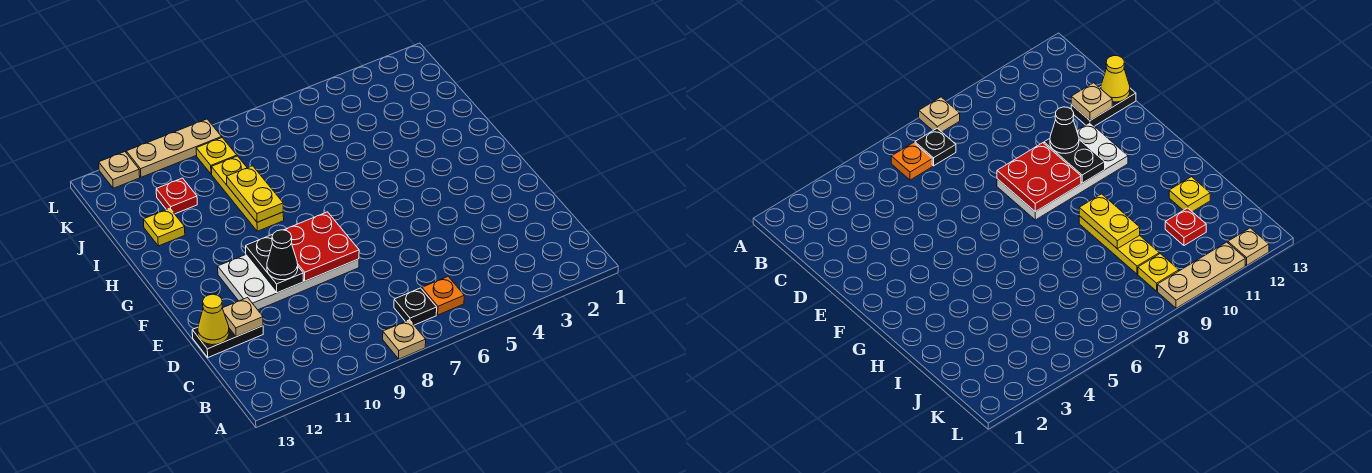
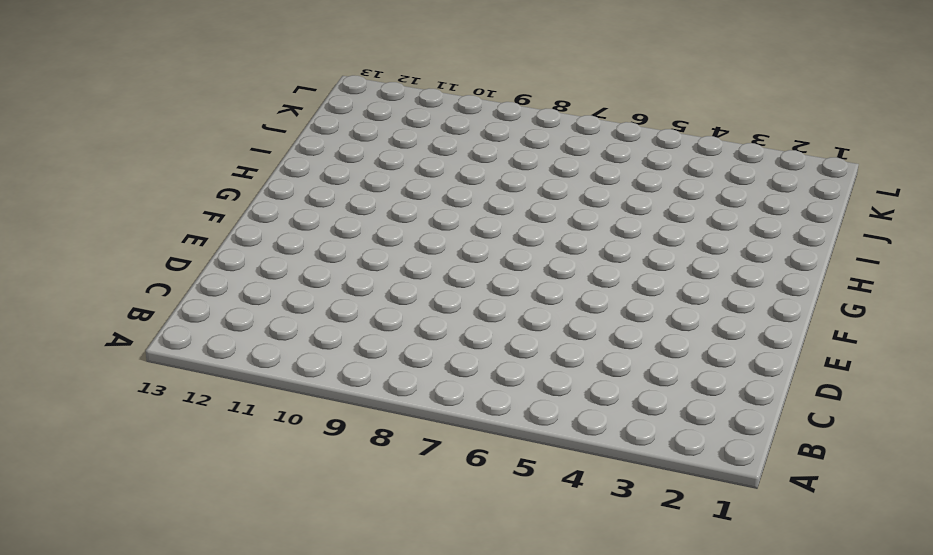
none -> tan plate A8 level 1
none -> orange plate B6 level 1
none -> black plate B7 level 1

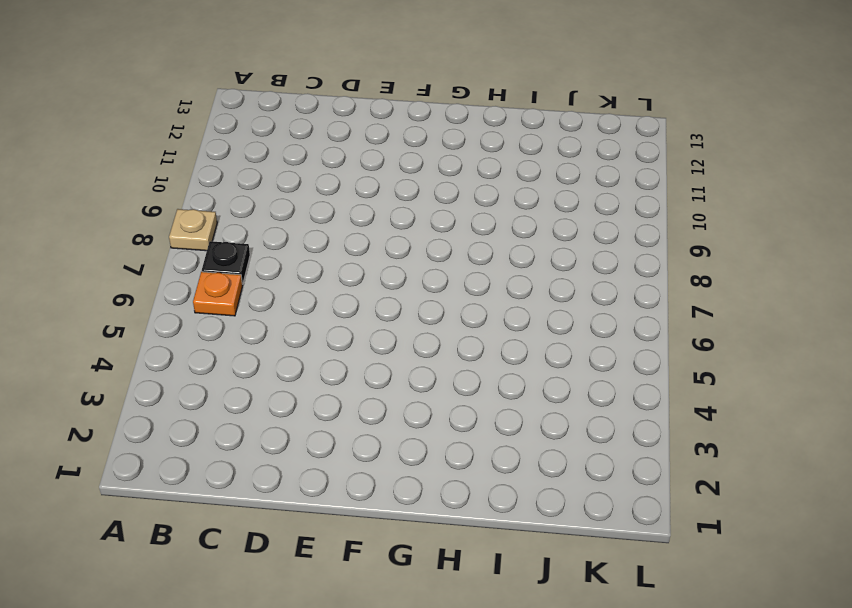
none -> black plate D12:D13 level 1
none -> white plate E8:F11 level 1
none -> yellow plate H9:J9 level 1

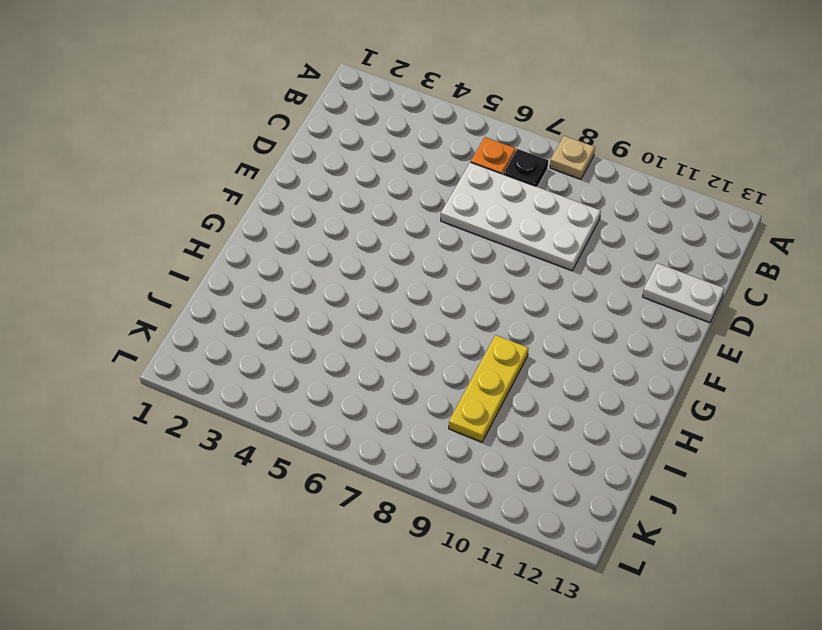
white plate C6:D9 level 1 -> white plate E8:F11 level 1
white plate D12:D13 level 1 -> black plate D12:D13 level 1
none -> yellow plate I12 level 1
none -> red plate J11 level 1
none -> yellow plate K9 level 1

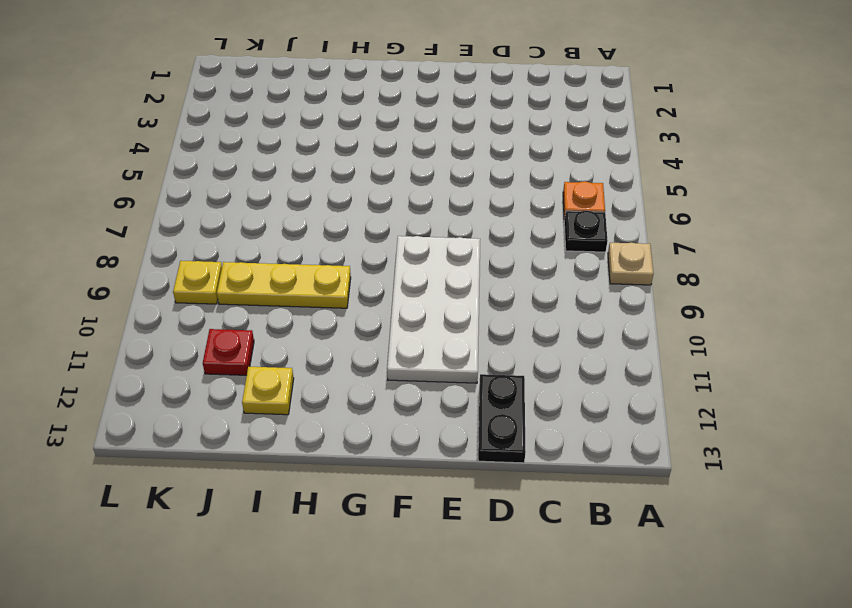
none -> tan plate L9:L11 level 1
none -> tan plate L12 level 1
none -> tan plate D12 level 2

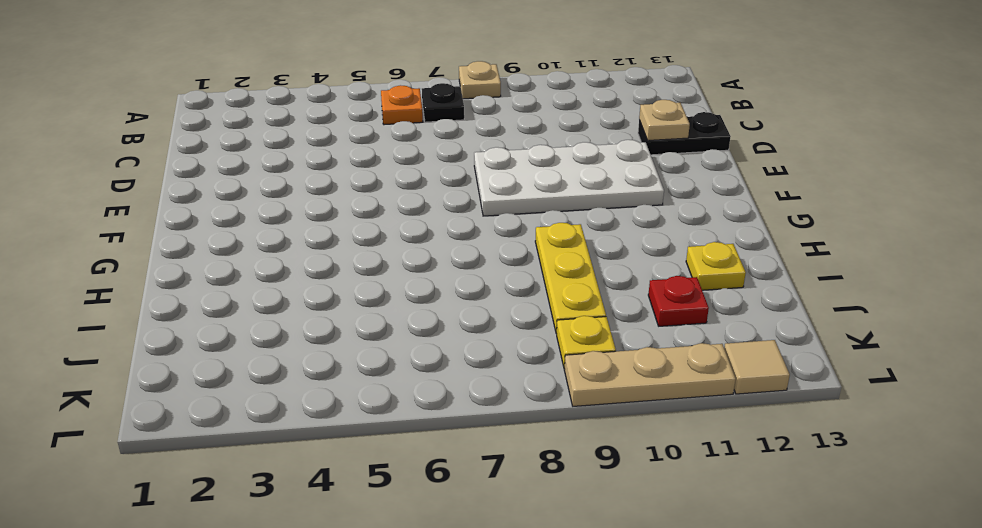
tan tile L12 level 1 -> tan plate L12 level 1
none -> yellow cone D13 level 2
none -> red plate E8:F9 level 2
none -> black plate E10:F10 level 2

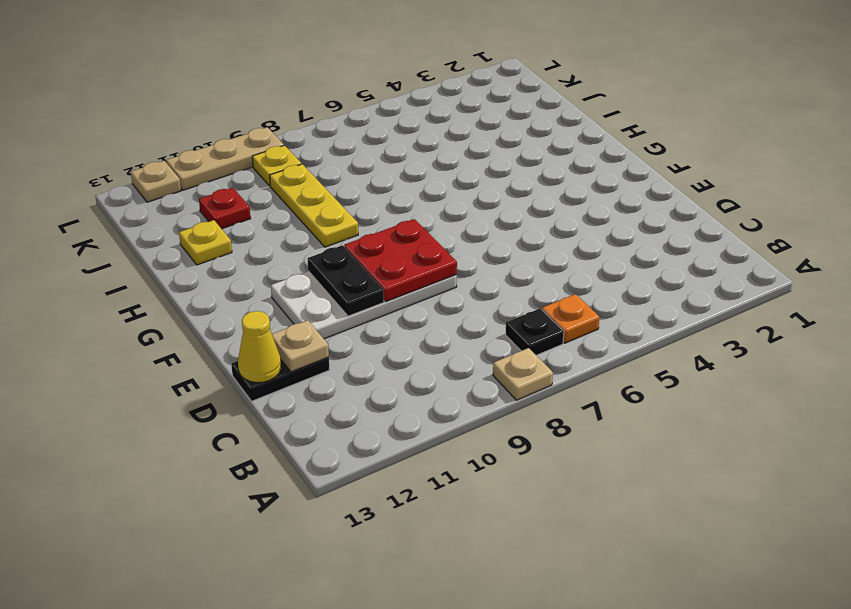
none -> yellow plate H9:I9 level 2
none -> black cone E10 level 3

